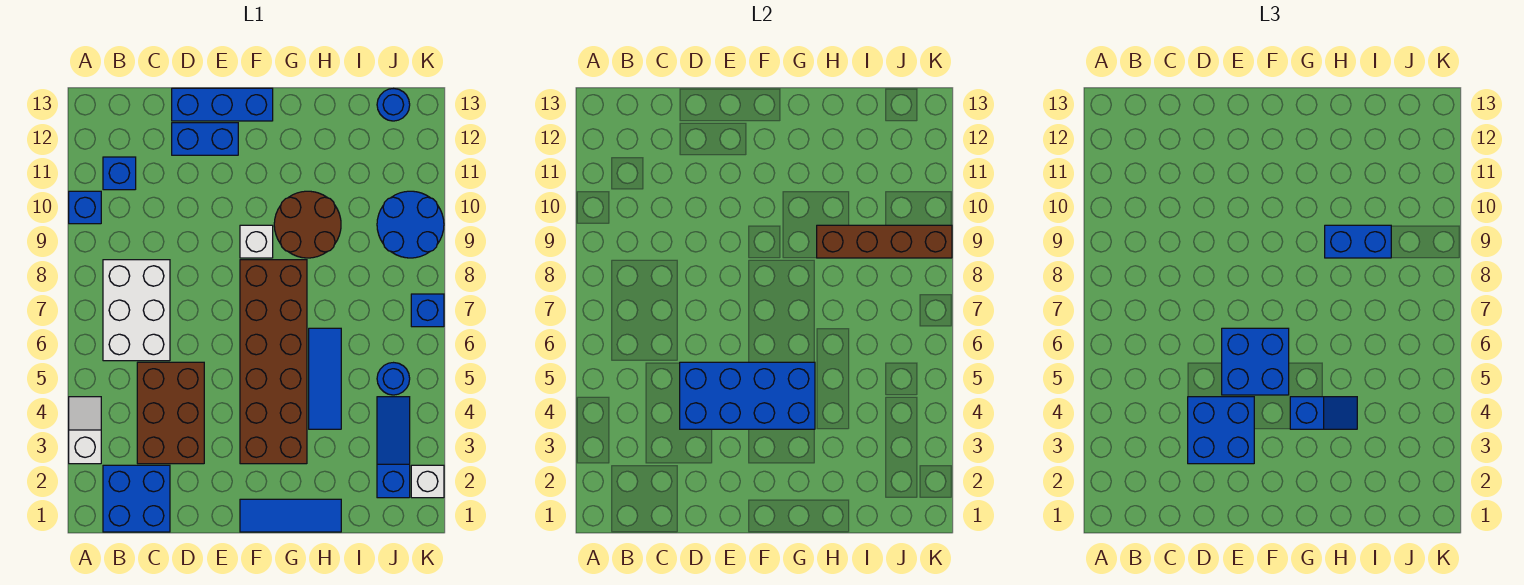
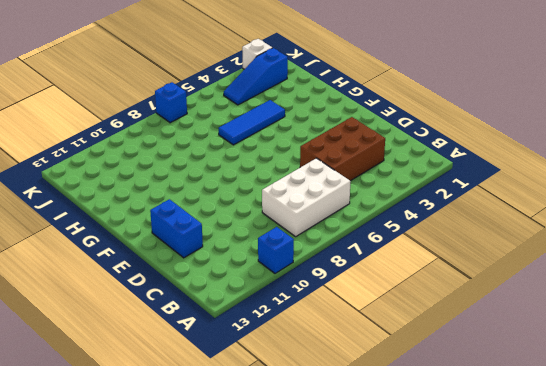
none -> white slope A3:A4 level 1 top 3
none -> blue brick B1:C2 level 1
none -> blue brick B11 level 1

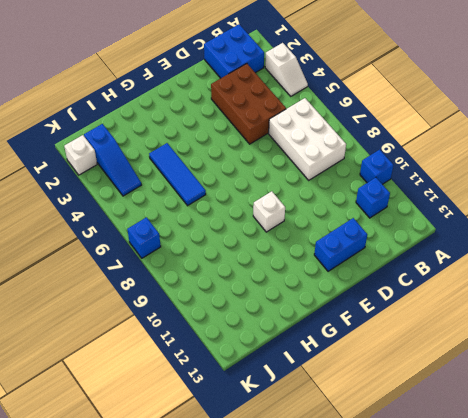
none -> blue brick D13:F13 level 1
none -> blue tile F1:H1 level 1
none -> brown brick F3:G8 level 1

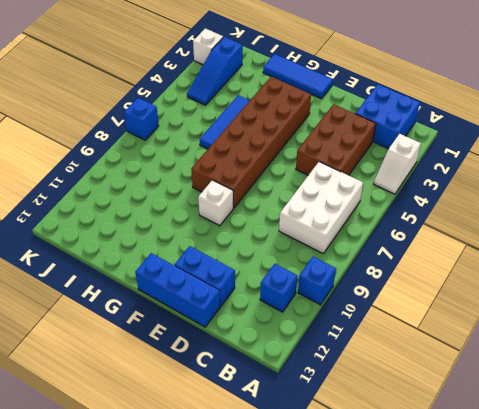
none -> brown round brick G9:H10 level 1
none -> blue round brick J5 level 1
none -> blue round brick J9:K10 level 1

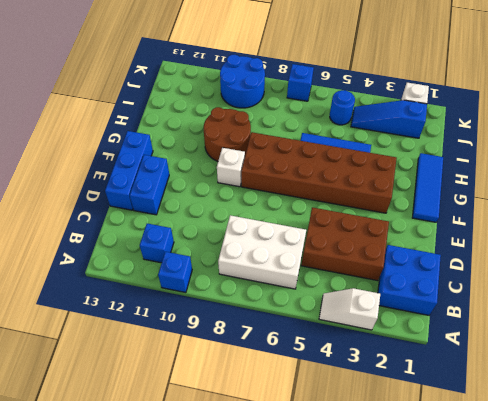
none -> blue round brick J13 level 1
none -> blue brick D4:G5 level 2
none -> brown brick H9:K9 level 2

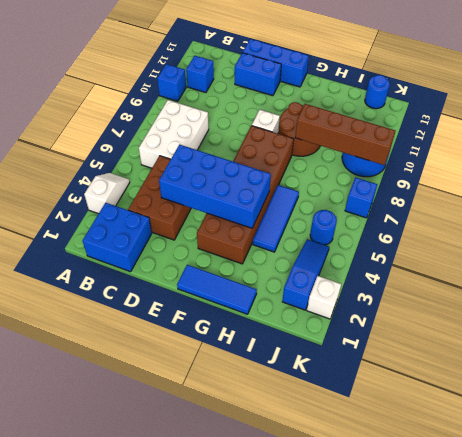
none -> blue brick D3:E4 level 3
none -> blue brick E5:F6 level 3
none -> blue slope G4:H4 level 3 top G

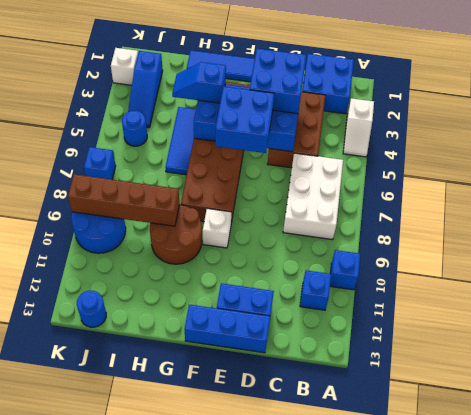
none -> blue brick H9:I9 level 3

